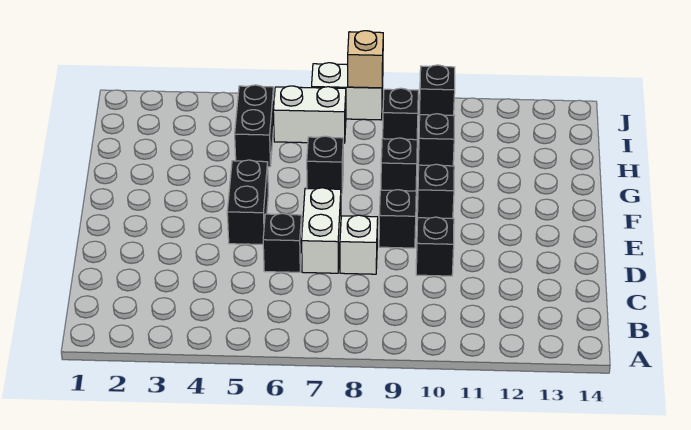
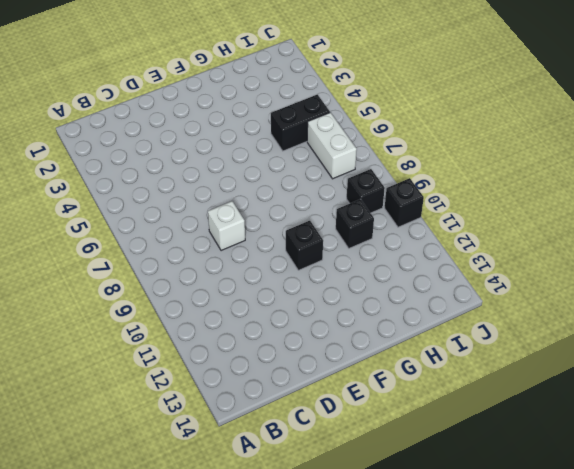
none -> black brick D6 level 1
none -> white brick D7:E7 level 1
none -> black brick D10 level 1

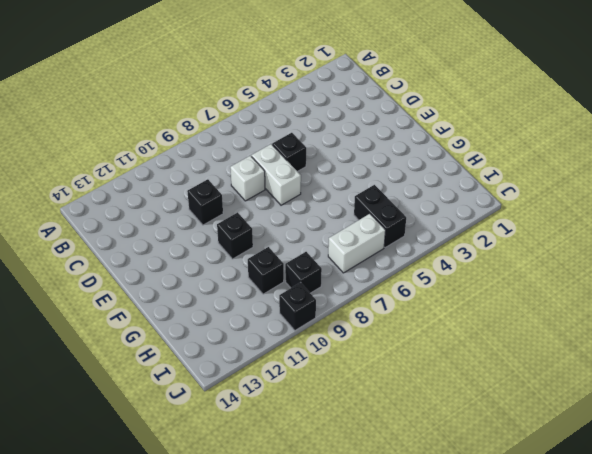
none -> black brick E5:F5 level 1
none -> black brick E9 level 1
none -> black brick G7 level 1

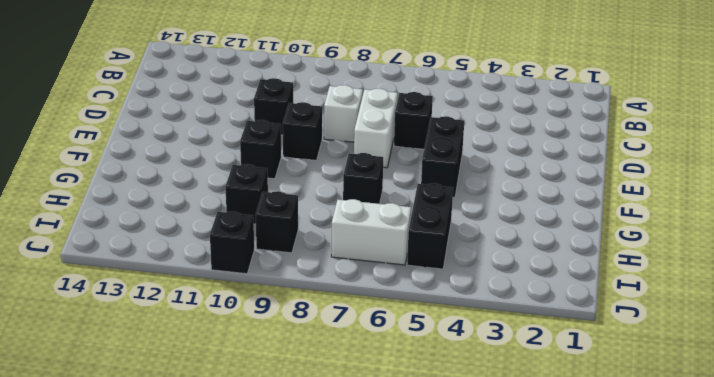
none -> black brick G9 level 1
none -> white brick J7:J8 level 1
none -> tan brick J8 level 2

